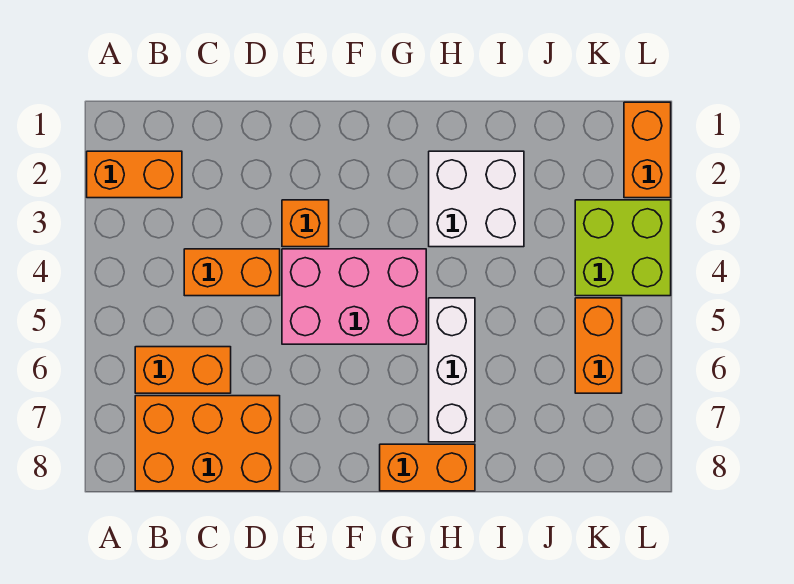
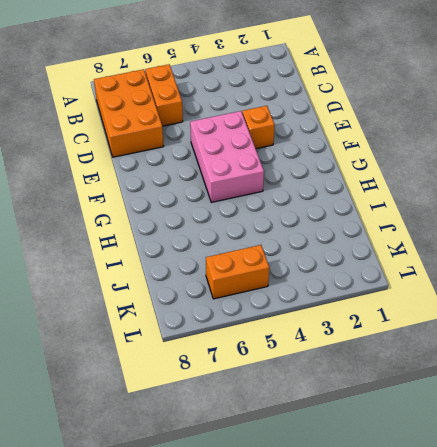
none -> orange brick A2:B2 level 1
none -> orange brick C4:D4 level 1
none -> orange brick G8:H8 level 1

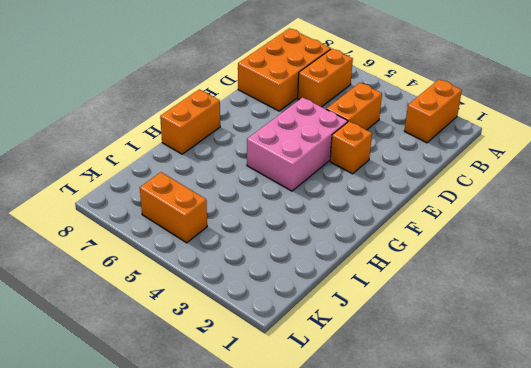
none -> white brick H2:I3 level 1
none -> white brick H5:H7 level 1
none -> lime brick K3:L4 level 1

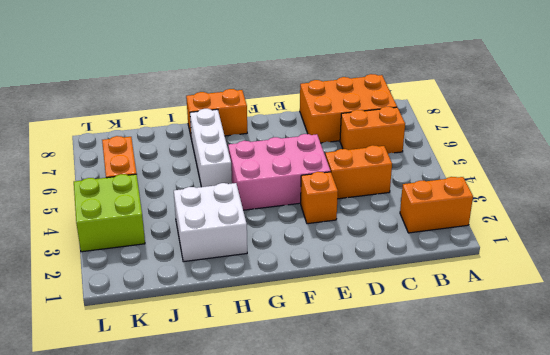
none -> orange brick L1:L2 level 1

